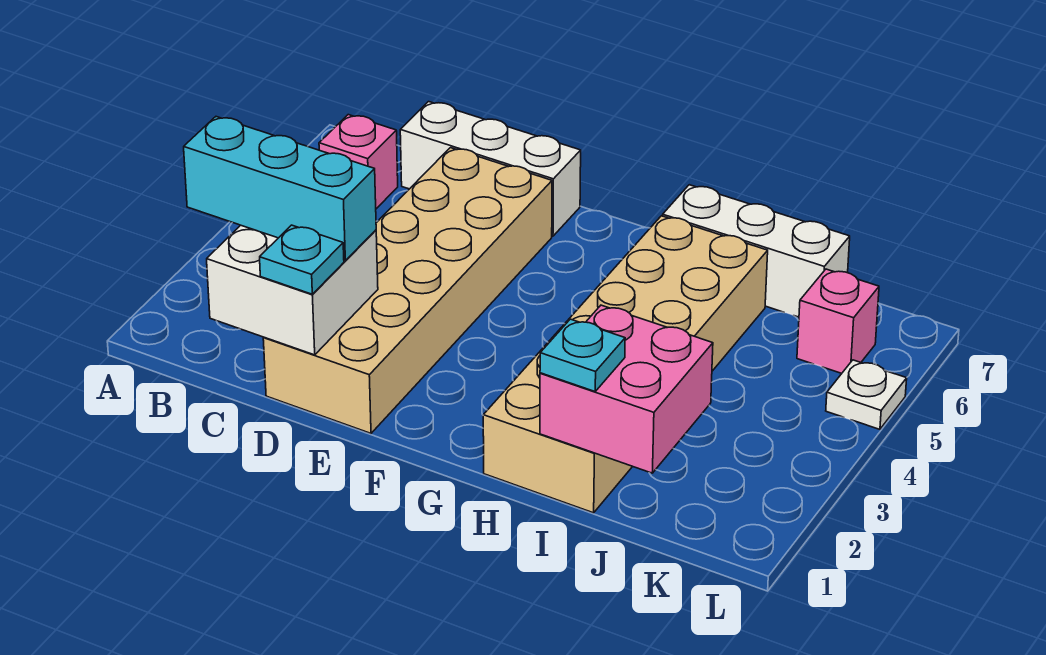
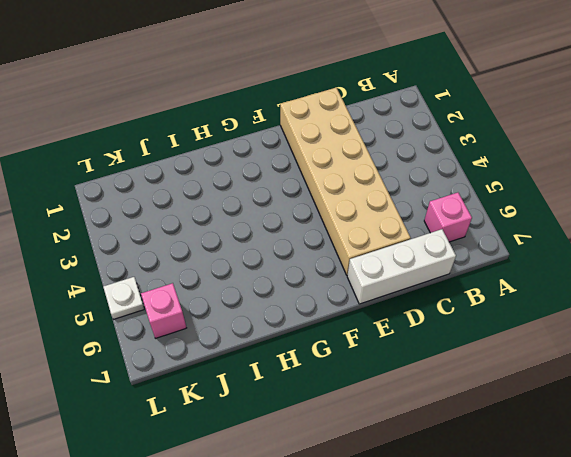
none -> tan brick H1:I6 level 1
none -> white brick H7:J7 level 1
none -> white brick C1:D2 level 2

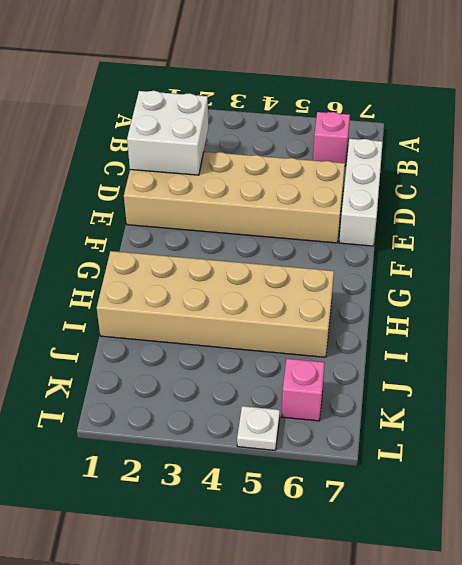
none -> white brick H7:J7 level 1
none -> pink brick I1:J2 level 2
none -> cyan brick B2:D2 level 3

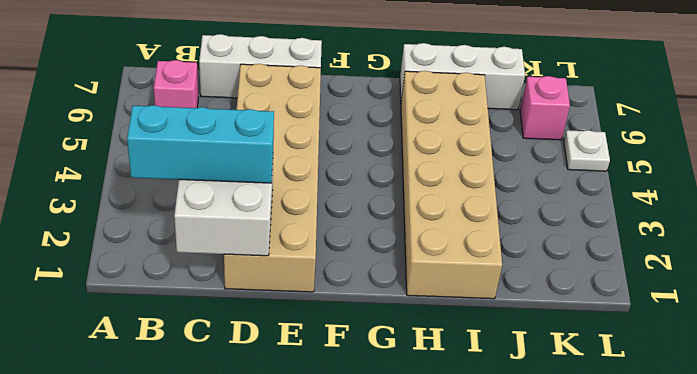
none -> pink brick I1:J2 level 2
none -> cyan plate D1 level 3
none -> cyan plate I1 level 3

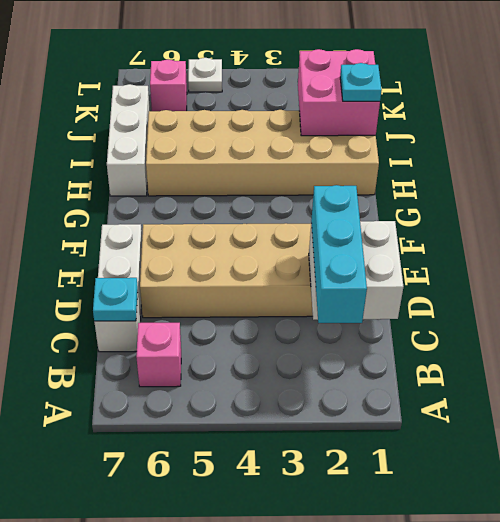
cyan plate C7 level 2 -> cyan plate D1 level 3

